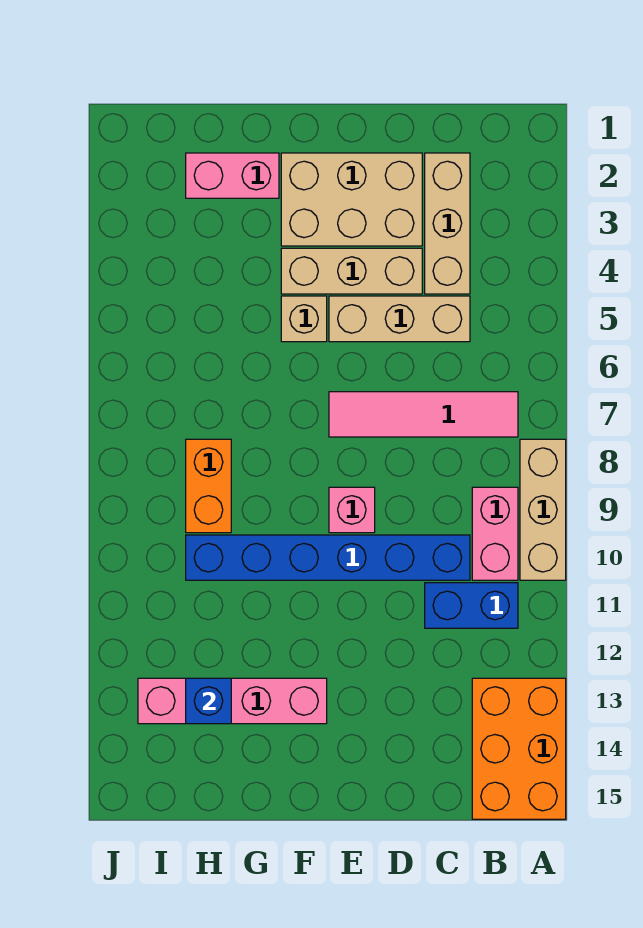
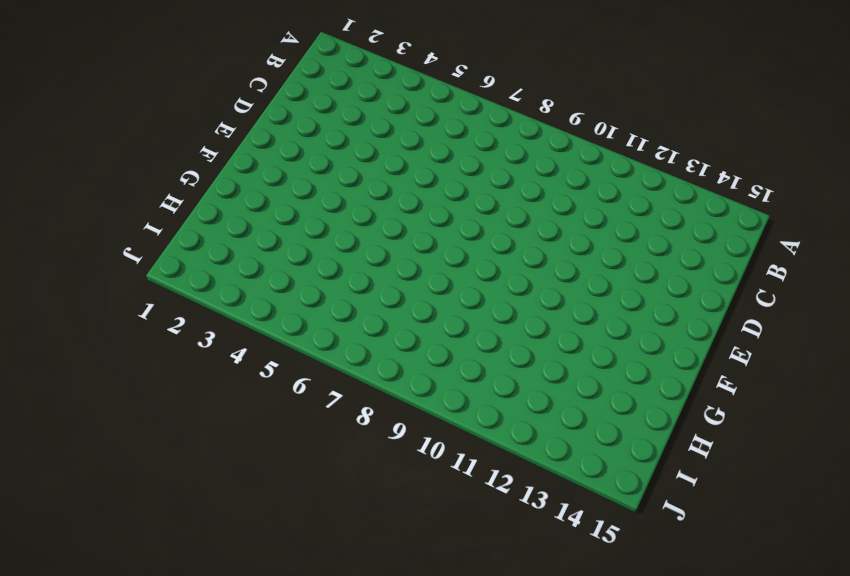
none -> tan brick A8:A10 level 1
none -> orange brick A13:B15 level 1
none -> pink tile B7:E7 level 1

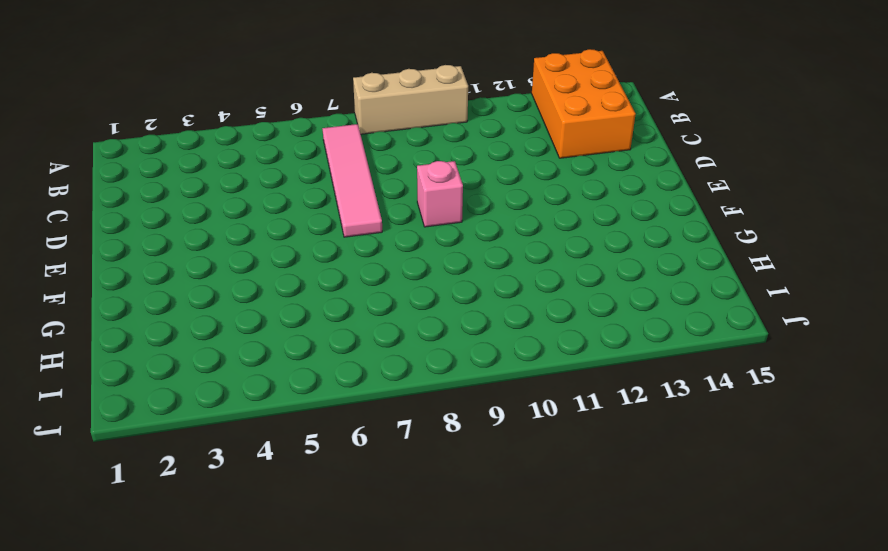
orange brick A13:C14 level 1 -> orange brick A13:B15 level 1
none -> pink brick B9:B10 level 1
none -> blue brick B11:C11 level 1
none -> tan brick C2:C4 level 1

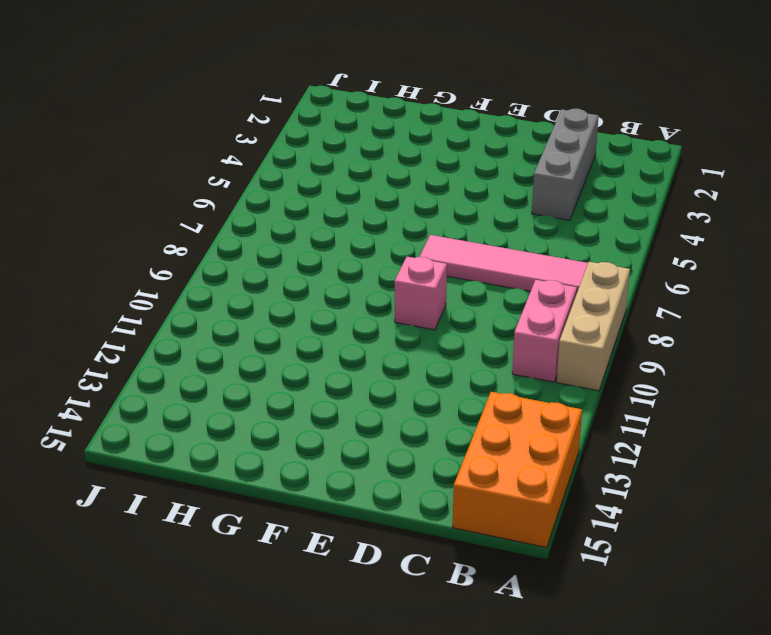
grey brick C2:C4 level 1 -> tan brick C2:C4 level 1
none -> blue brick B11:C11 level 1
none -> tan brick C5:E5 level 1
none -> blue brick C10:H10 level 1

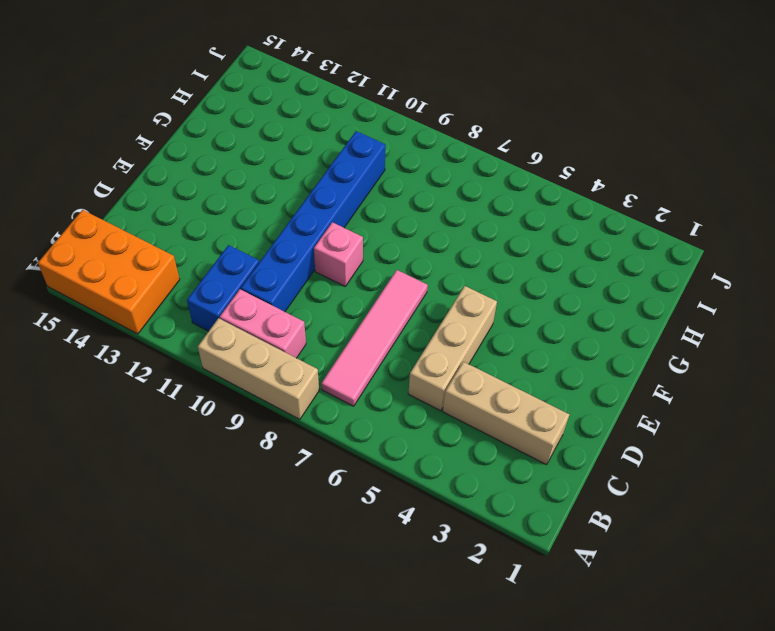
none -> tan brick D2:F3 level 1
none -> tan brick D4:F4 level 1
none -> tan brick F5 level 1

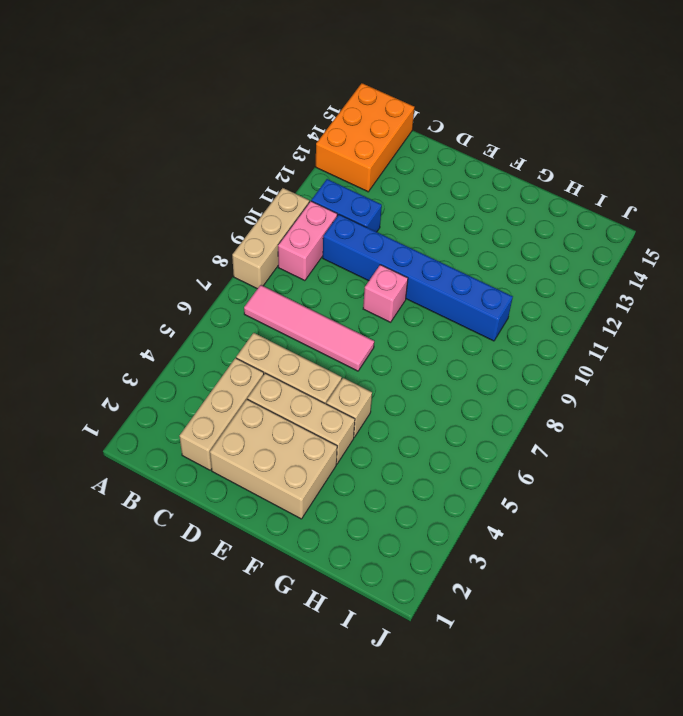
none -> pink brick F13:I13 level 1
none -> pink brick G2:H2 level 1
none -> orange brick H8:H9 level 1

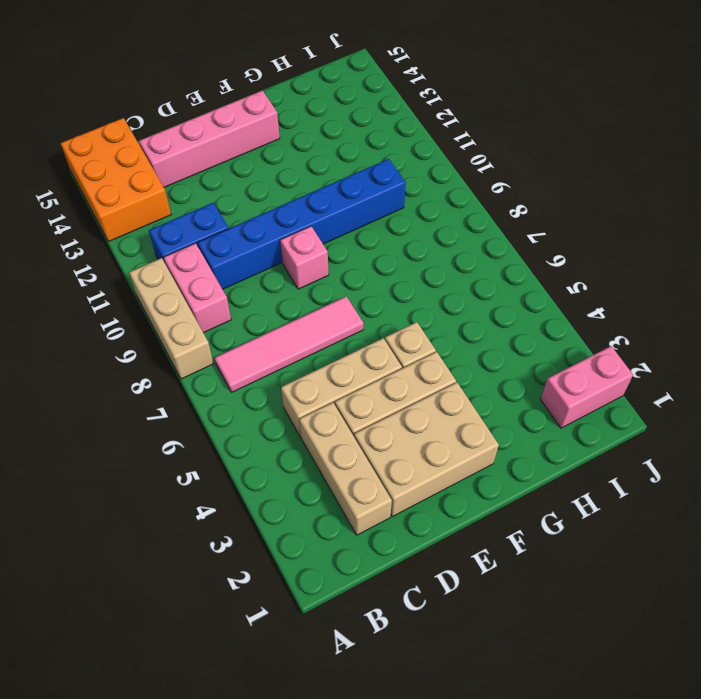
pink brick C14:F14 level 1 -> pink brick F13:I13 level 1
pink brick I2:J2 level 1 -> pink brick G2:H2 level 1
none -> orange brick H8:H9 level 1
none -> blue brick H13 level 2

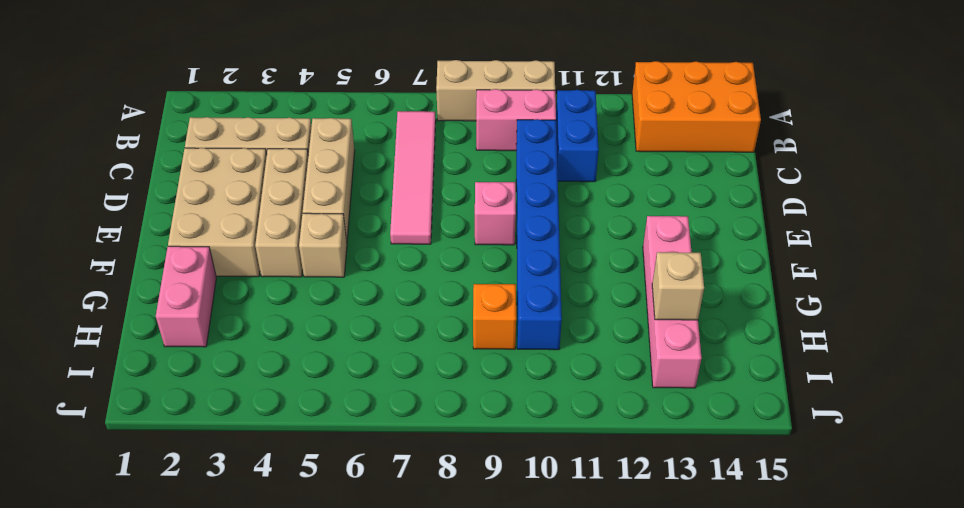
orange brick H9 level 1 -> orange brick H8:H9 level 1
tan brick H13 level 2 -> blue brick H13 level 2

